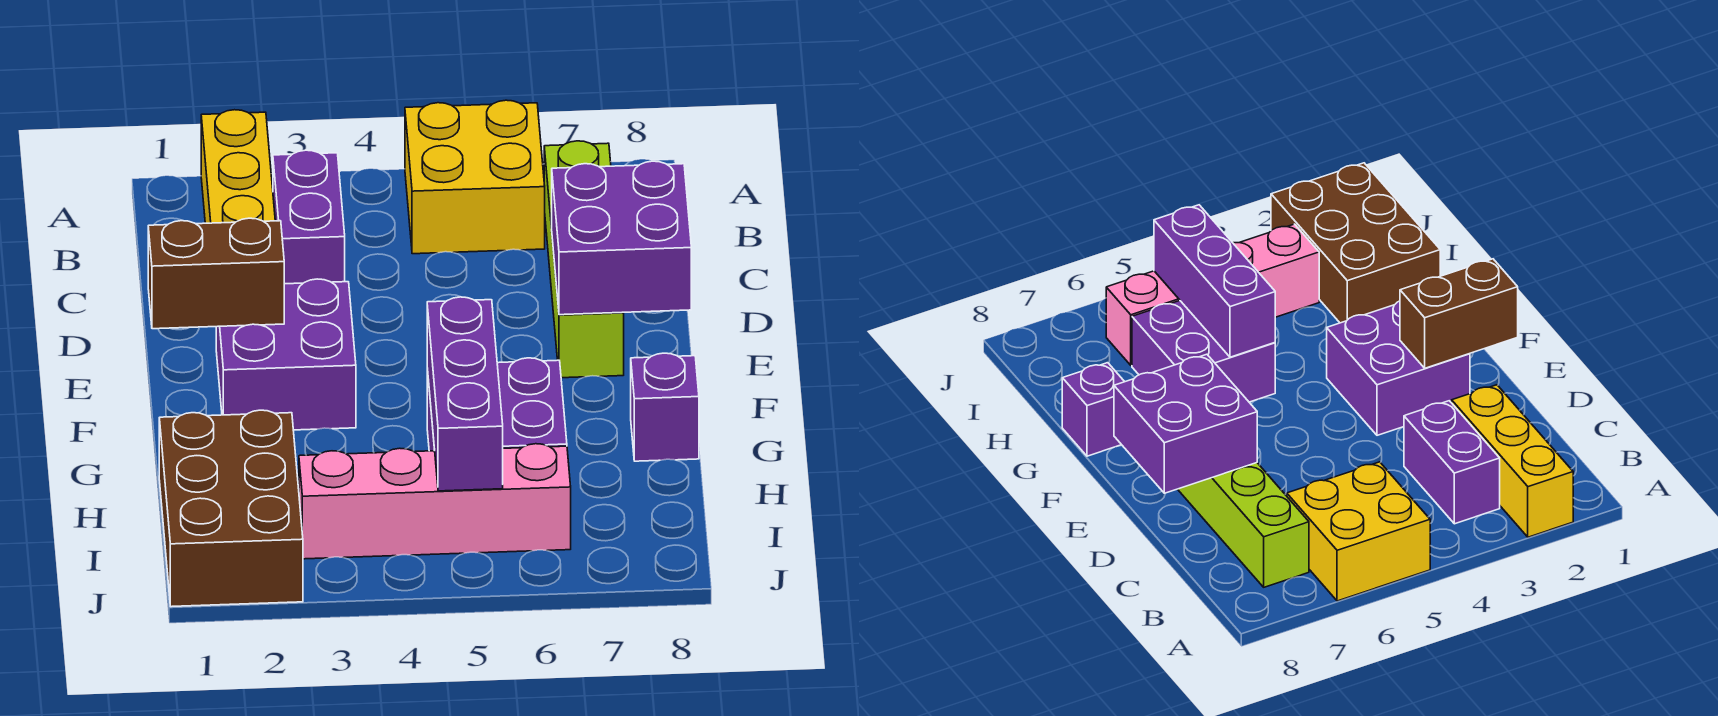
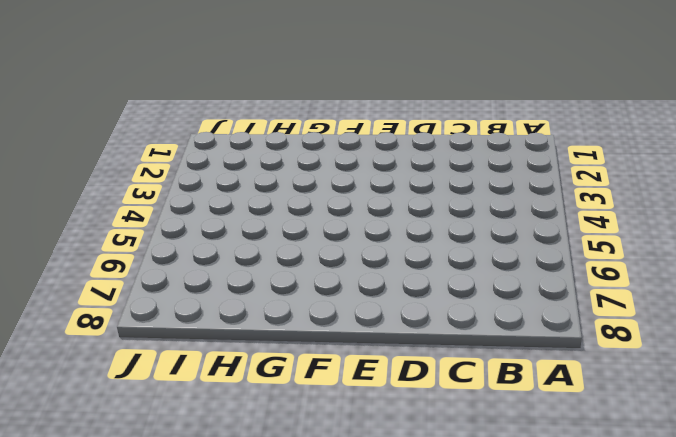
none -> yellow brick A2:C2 level 1
none -> yellow brick A5:B6 level 1
none -> purple brick B3:C3 level 1

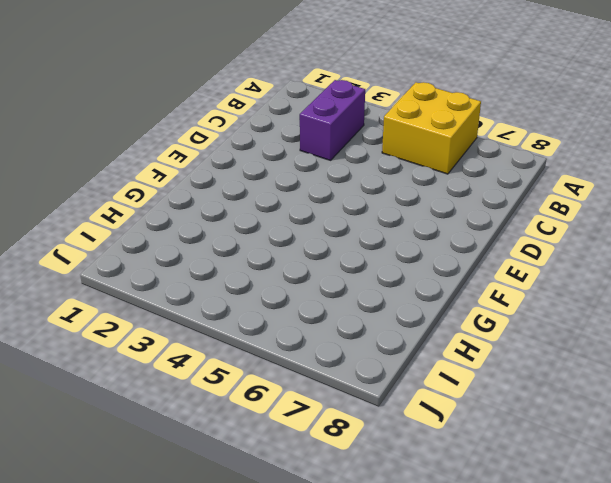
none -> yellow brick A2:C2 level 1
none -> lime brick B7:E7 level 1
none -> purple brick E2:F3 level 1

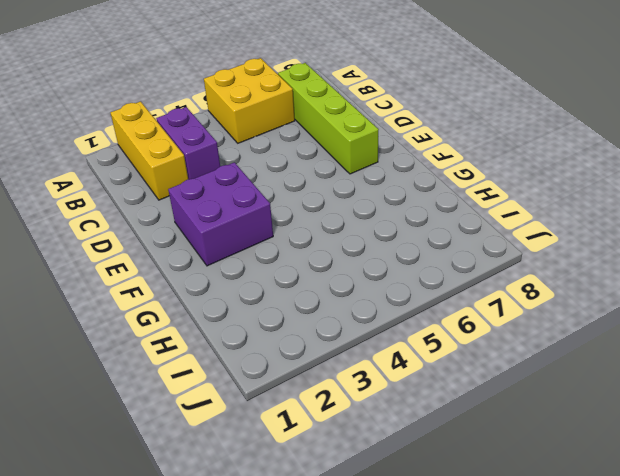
none -> purple brick G5:H6 level 1
none -> purple brick G8 level 1
none -> brown brick H1:J2 level 1

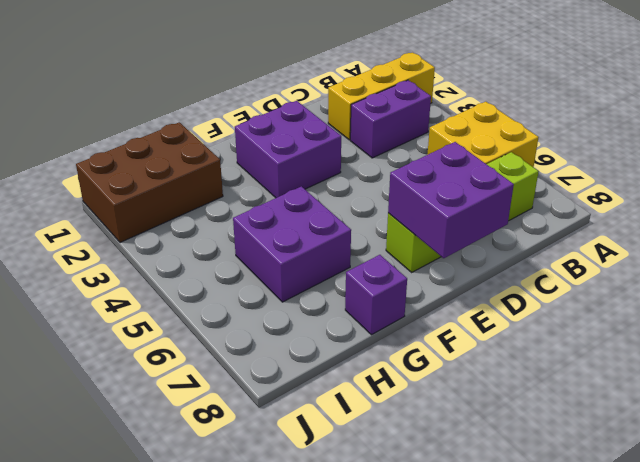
none -> pink brick I3:I6 level 1
none -> brown brick E1:E2 level 2
none -> purple brick G5:I5 level 2

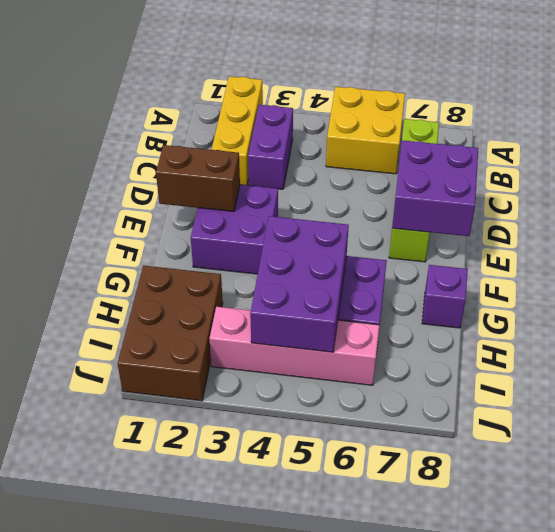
purple brick G4:I5 level 2 -> purple brick G5:I5 level 2

